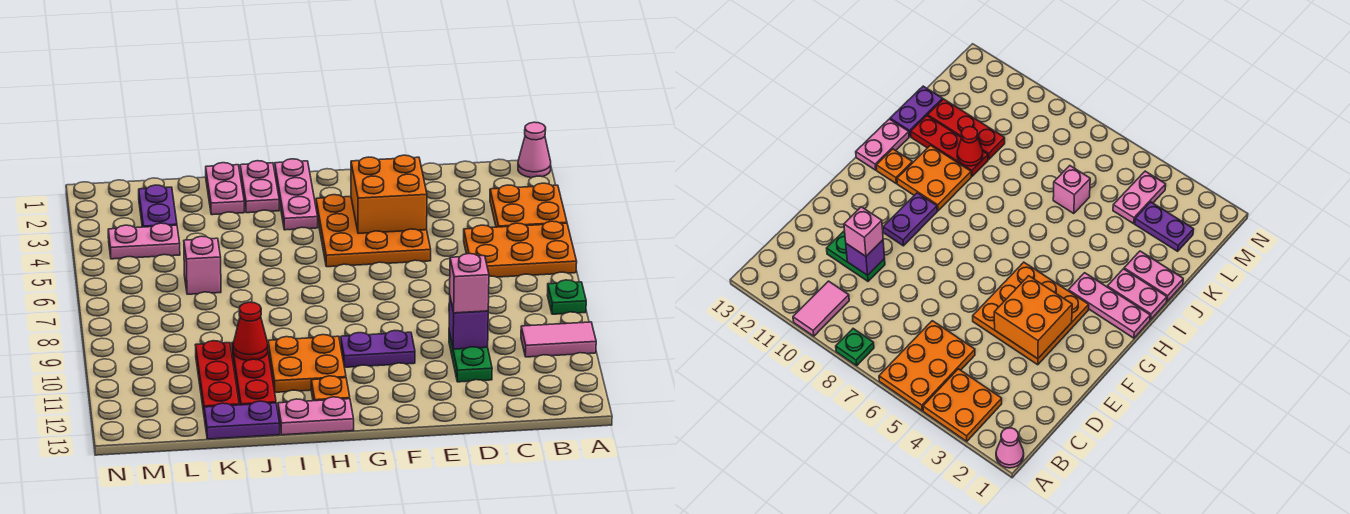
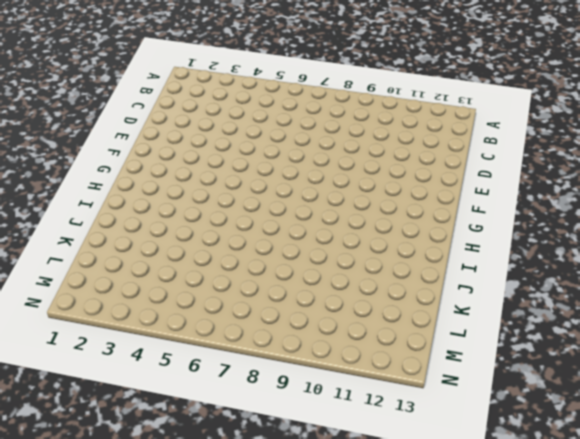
none -> pink cone A1 level 1
none -> orange plate A3:B4 level 1
none -> orange plate A5:C6 level 1

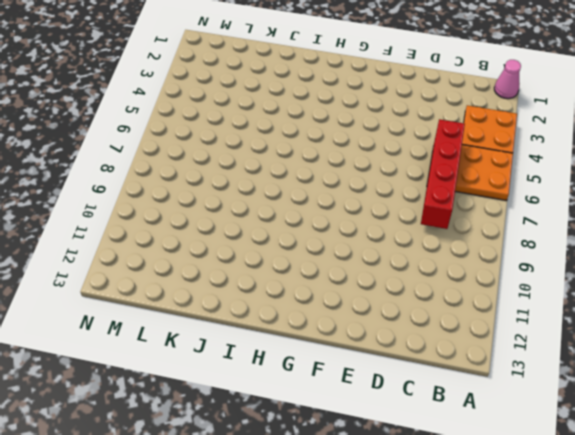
red brick C5:C8 level 2 -> none
none -> green plate A8 level 1
none -> pink tile A10:B10 level 1
none -> green plate D10:D11 level 1

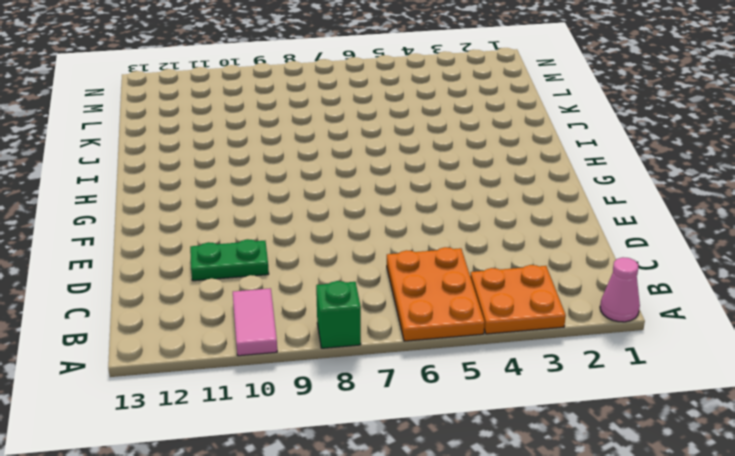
green brick A8 level 1 -> green plate A8 level 1
none -> orange plate E3:G5 level 1
none -> purple plate F10:G10 level 1
none -> pink plate H1:H3 level 1

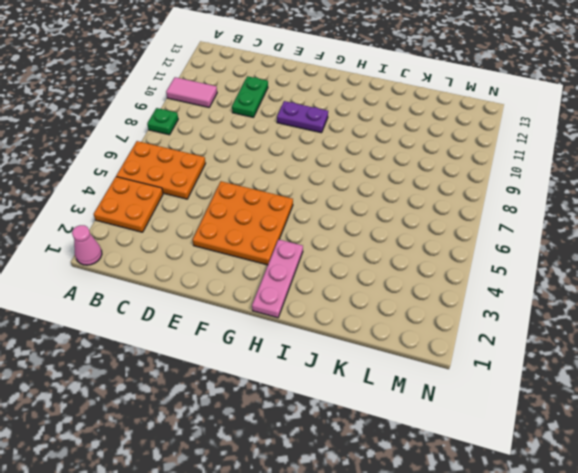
none -> orange plate H10:I11 level 1
none -> orange plate H12 level 1
none -> pink plate H13:I13 level 1

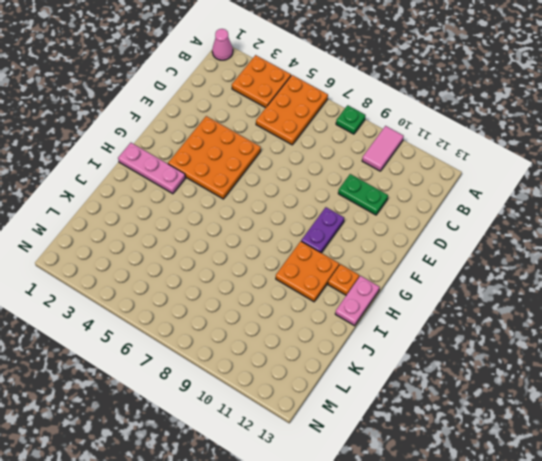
none -> pink plate I1:I2 level 1
none -> pink plate J1:J2 level 1
none -> red plate J10:J12 level 1

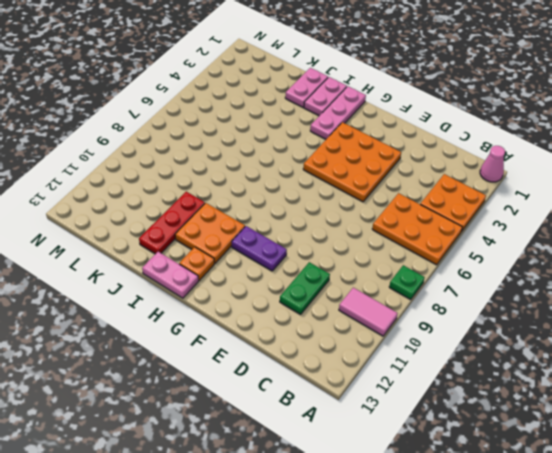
none -> purple plate J13:K13 level 1
none -> pink brick K6 level 1
none -> red plate K10:K12 level 1

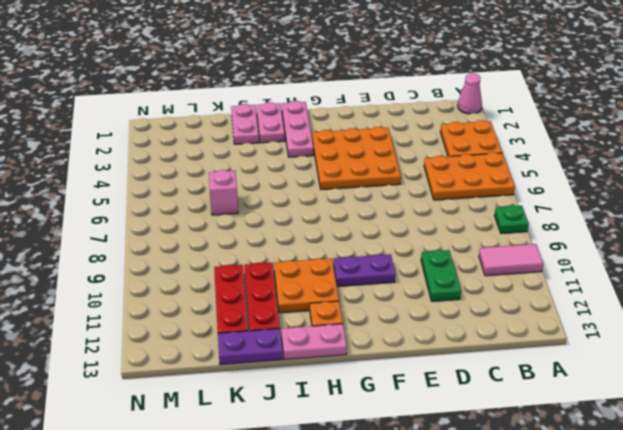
none -> purple plate L2:L3 level 1
none -> pink plate L4:M4 level 1
none -> purple brick D10 level 2

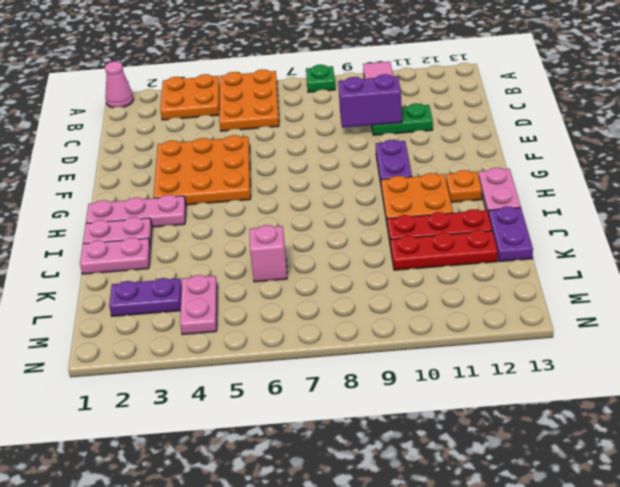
purple brick D9:D10 level 2 -> purple brick D10 level 2
none -> orange brick E3:F4 level 2
none -> red cone J10 level 2
none -> pink brick D10 level 3

